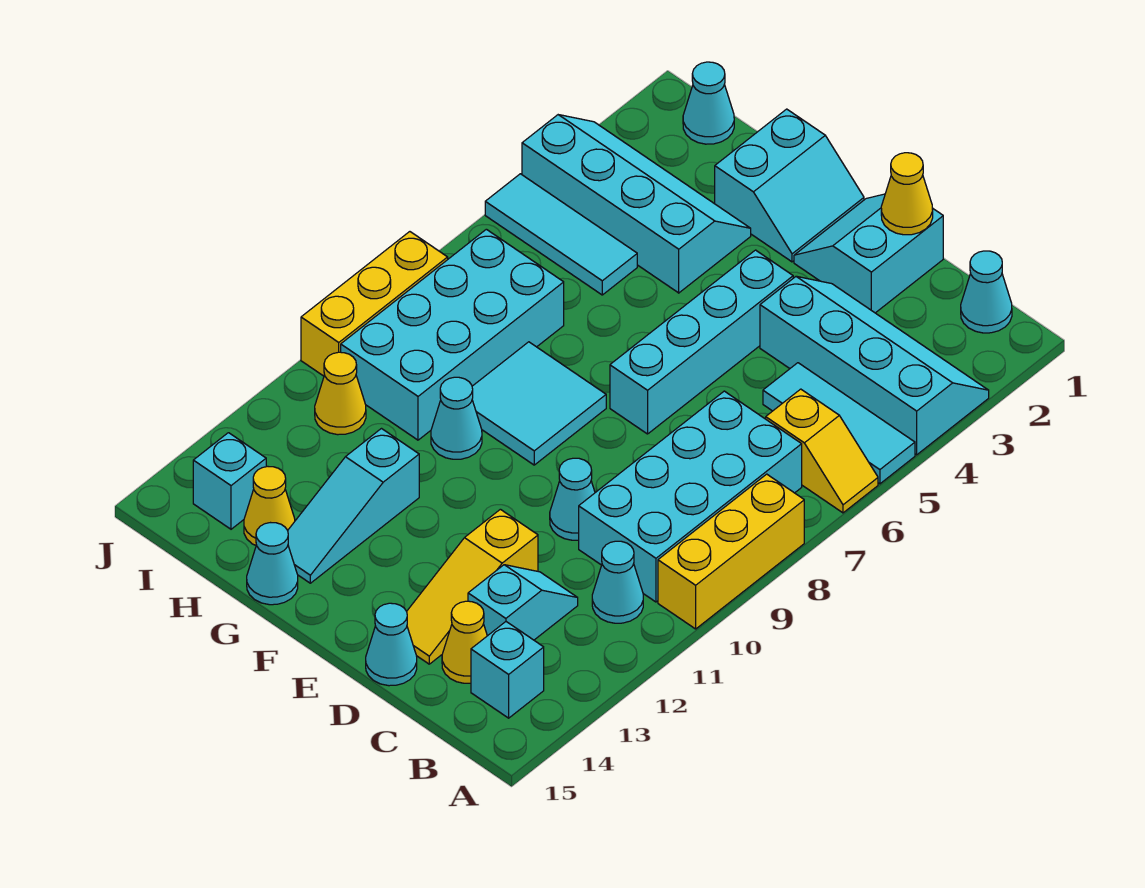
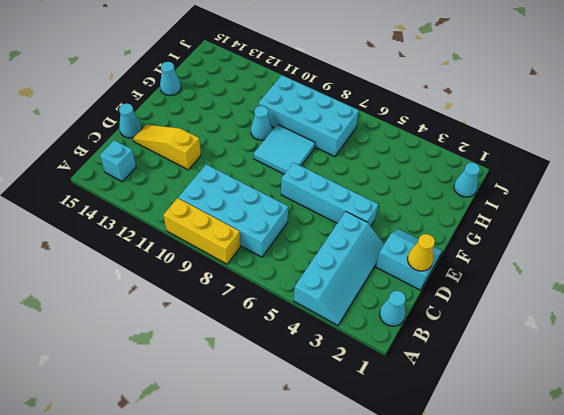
none -> cyan tile A5:C5 level 1
none -> yellow slope A6:B6 level 1 top B
none -> cyan cone B11 level 1

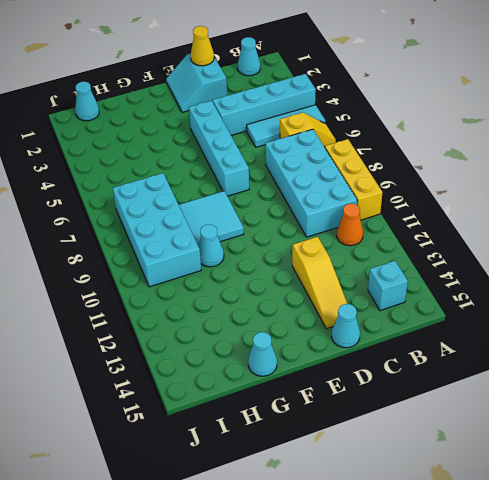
orange cone B11 level 1 -> cyan cone B11 level 1
none -> cyan slope C12:C13 level 1 top 13
none -> yellow cone C14 level 1
none -> cyan cone D10 level 1

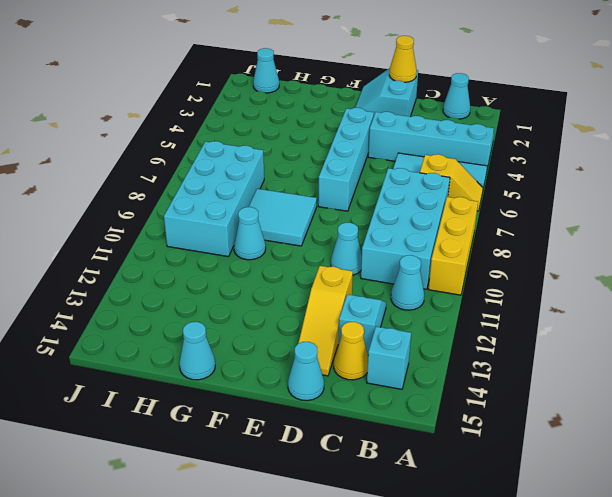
none -> cyan slope F1:G2 level 1 top G
none -> cyan slope G3:J4 level 1 top 4
none -> cyan slope G12:G14 level 1 top 12

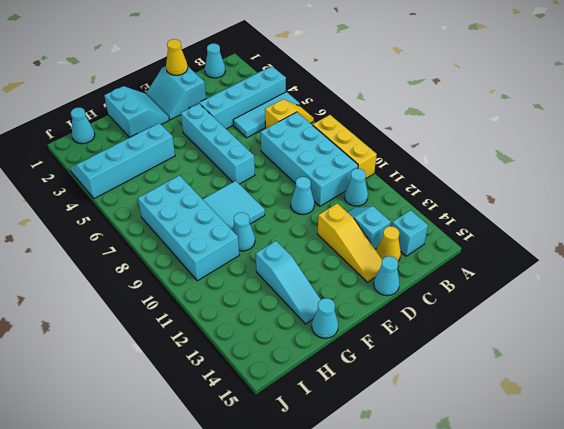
none -> cyan tile H5:J5 level 1
none -> yellow cone H14 level 1
none -> yellow cone I11 level 1

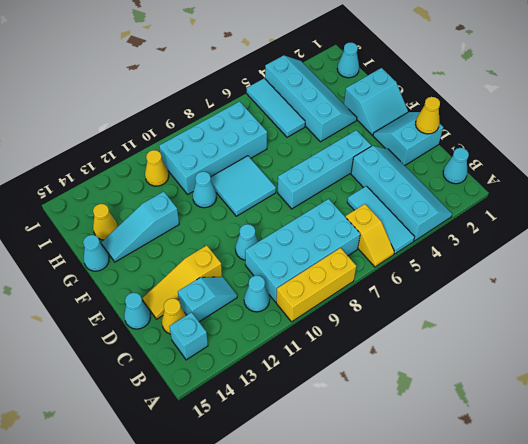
none -> cyan brick I14 level 1
none -> yellow brick J8:J10 level 1

